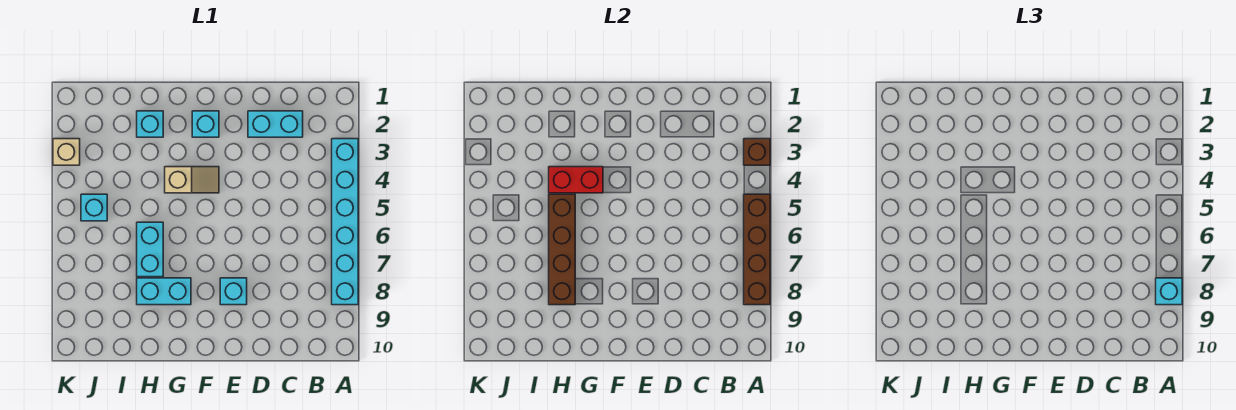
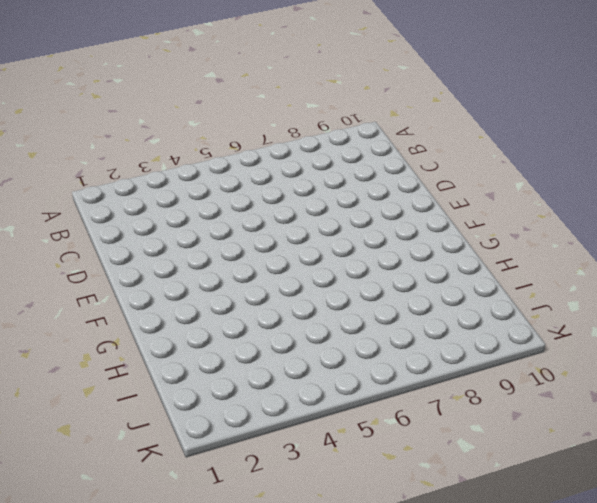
none -> cyan brick A3:A8 level 1
none -> cyan brick C2:D2 level 1
none -> cyan brick E8 level 1

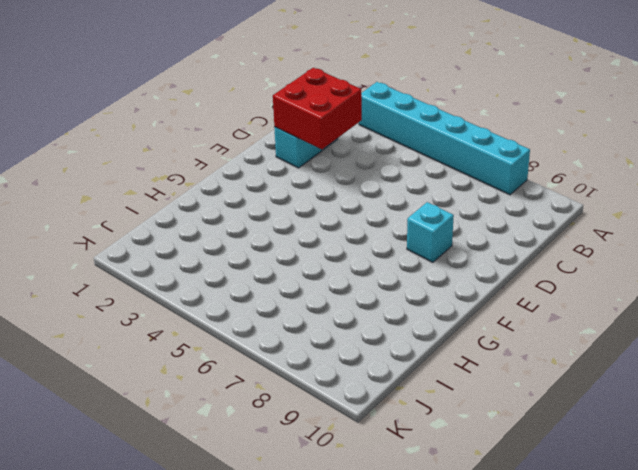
red brick C2:D3 level 2 -> none
none -> cyan brick F2 level 1
none -> tan slope F4:G4 level 1 top G
none -> cyan brick G8:H8 level 1

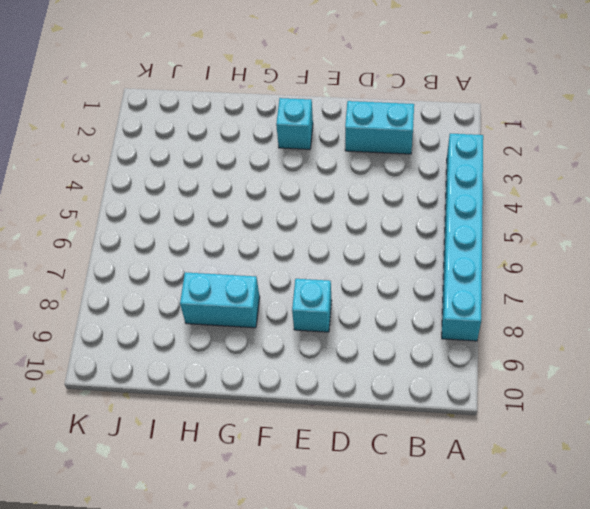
none -> tan slope F4:G4 level 1 top G
none -> cyan brick H2 level 1
none -> cyan brick H6:H7 level 1

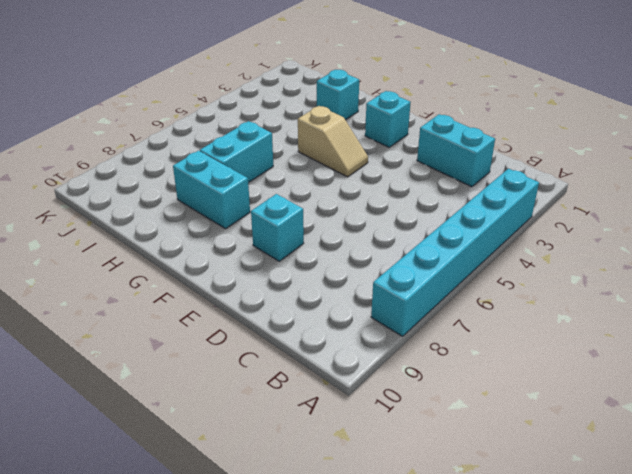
none -> cyan brick J5 level 1
none -> tan brick K3 level 1
none -> brown brick A3 level 2

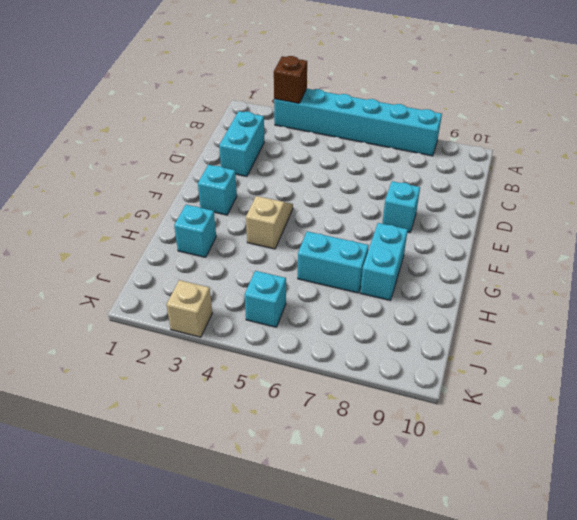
none -> brown brick A5:A8 level 2
none -> red brick G4:H4 level 2
none -> brown brick H5:H8 level 2

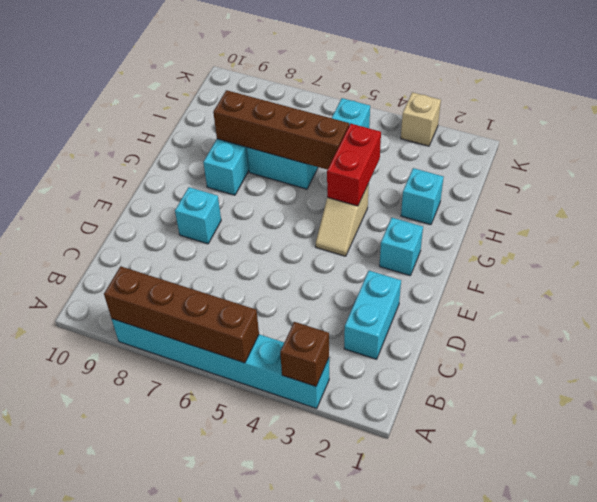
none -> cyan brick A8 level 3

